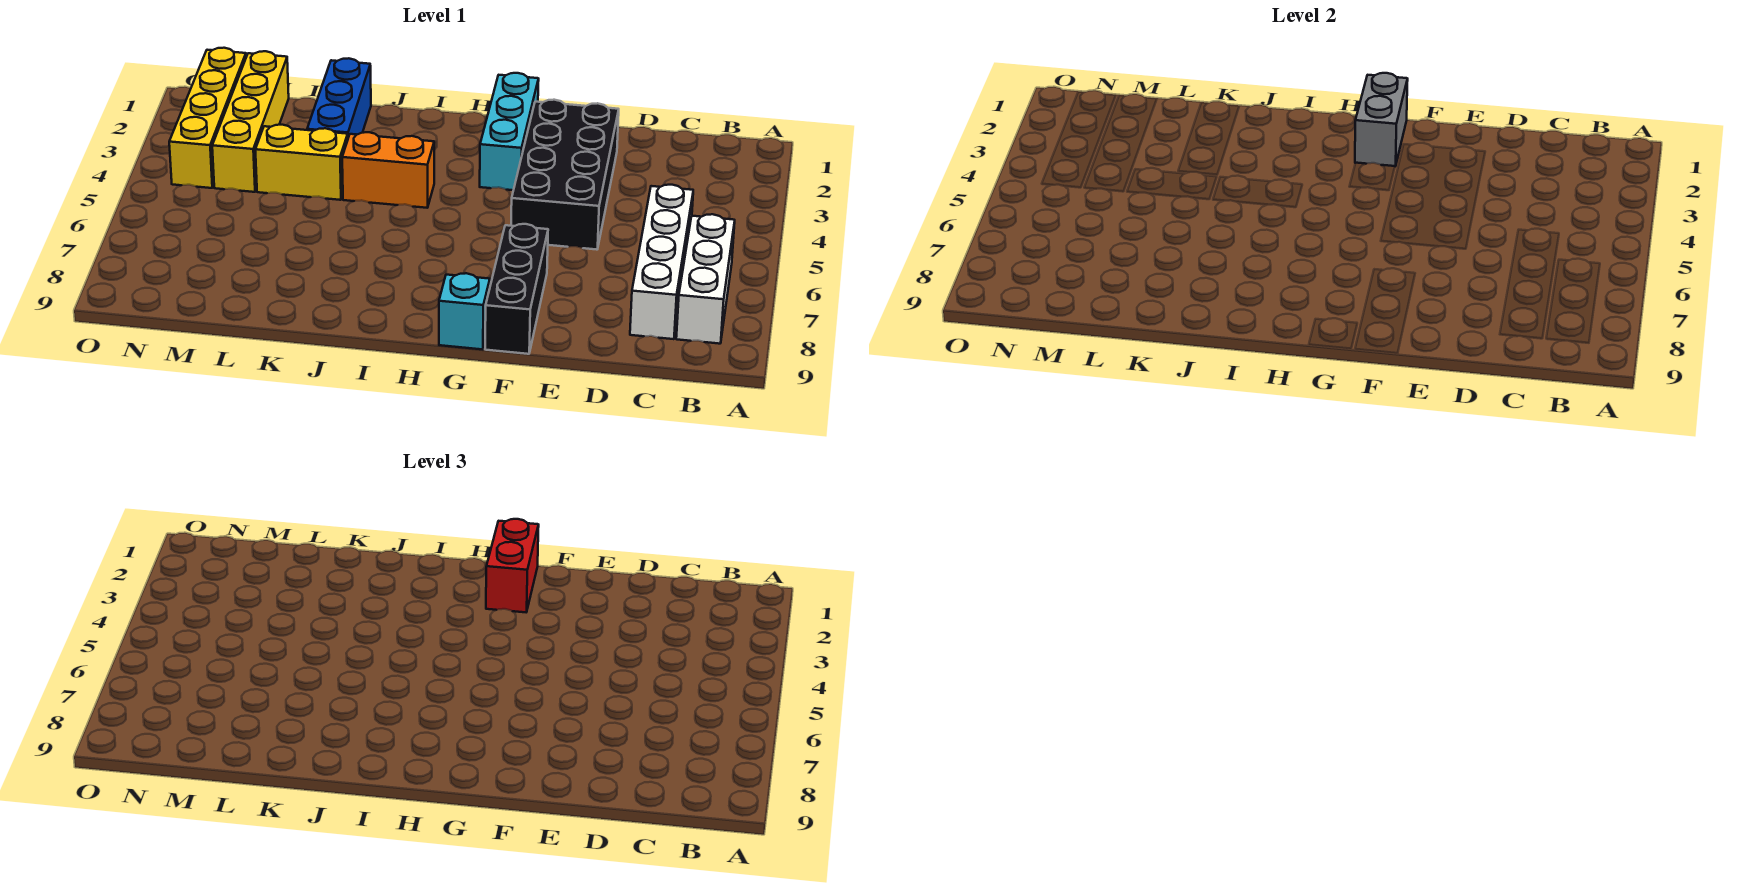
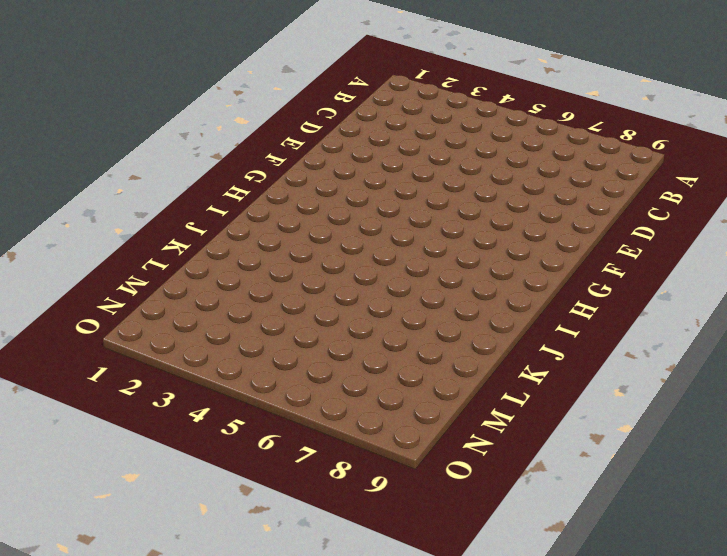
none -> white brick B6:B8 level 1
none -> white brick C5:C8 level 1
none -> black brick E2:F5 level 1

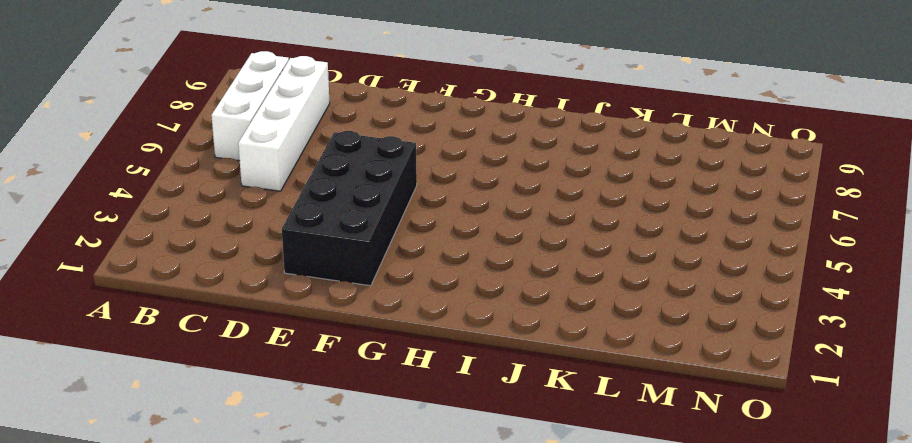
none -> black brick F7:F9 level 1
none -> cyan brick G1:G3 level 1
none -> cyan brick G9 level 1

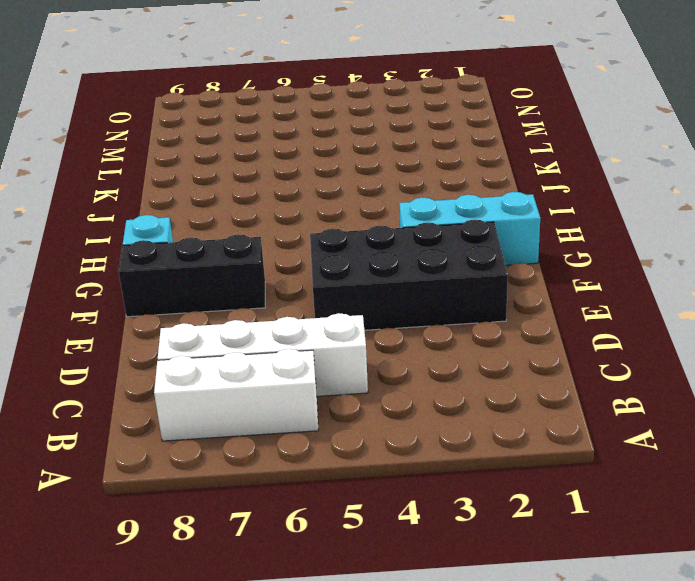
none -> orange brick I4:J4 level 1
none -> blue brick K1:K3 level 1
none -> yellow brick K4:L4 level 1

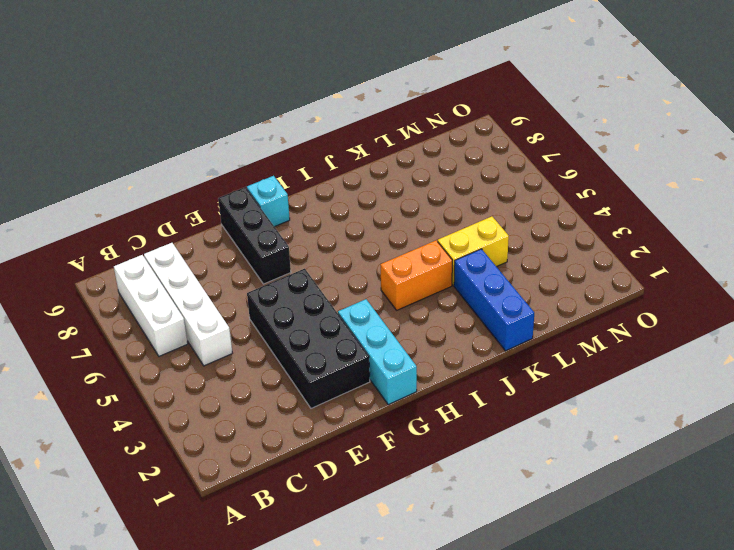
none -> yellow brick M1:M4 level 1
none -> yellow brick N1:N4 level 1
none -> grey brick G1:G2 level 2

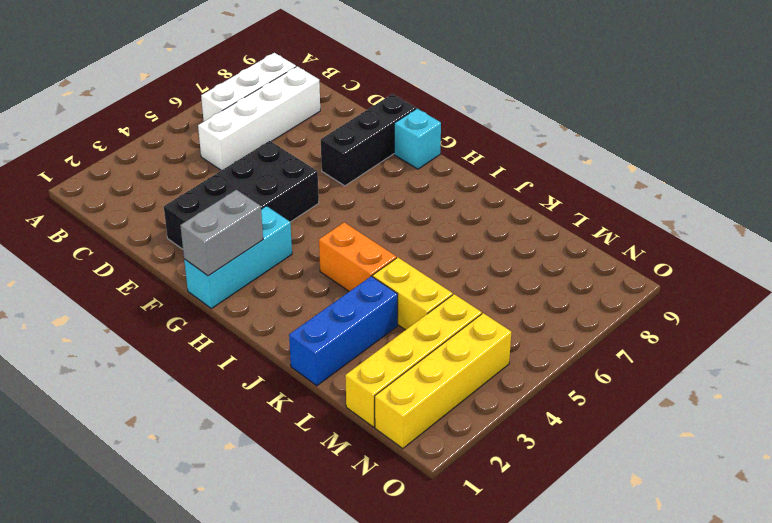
none -> red brick G1:G2 level 3

